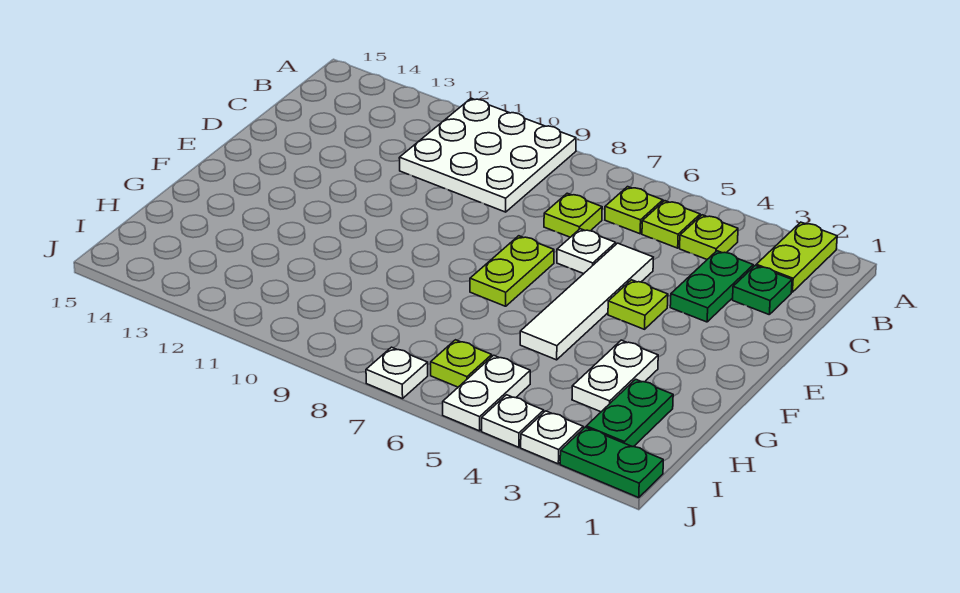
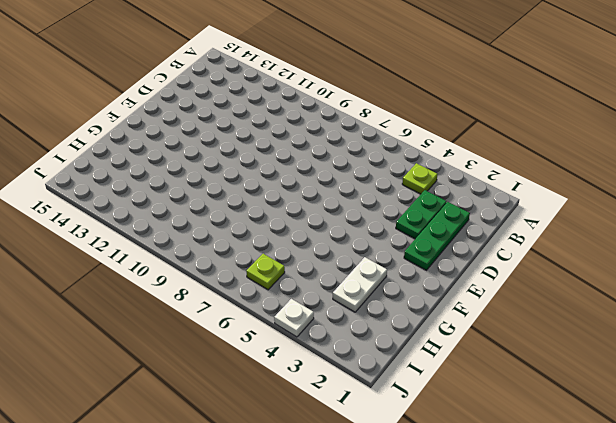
green plate C2:E2 level 1 -> green plate C2 level 1
none -> lime plate A2:B2 level 1
none -> white plate A9:C11 level 1
none -> lime plate B5 level 1

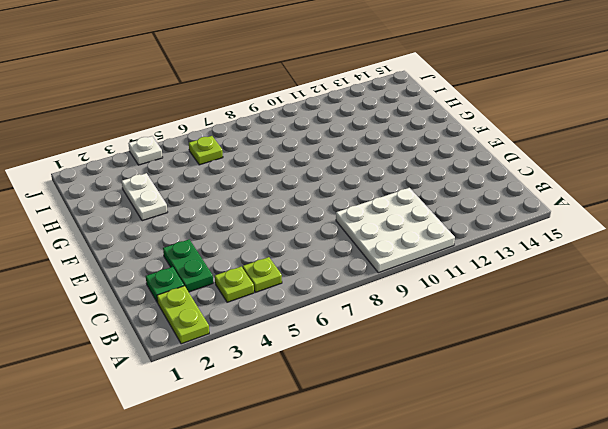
none -> lime plate B6 level 1
none -> lime plate C7 level 1
none -> white tile D5:G5 level 1

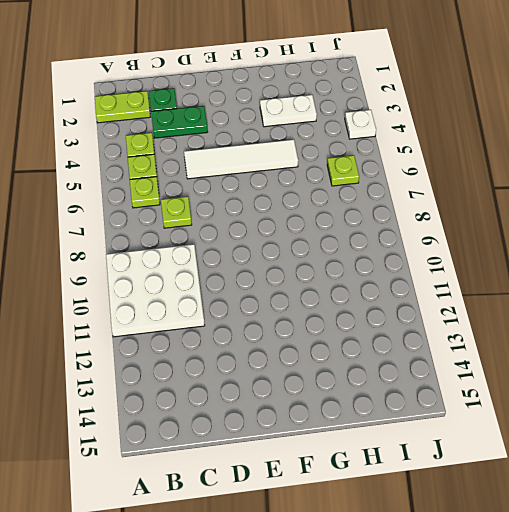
none -> white plate D6 level 1
none -> lime plate E4 level 1
none -> lime plate E7:F7 level 1

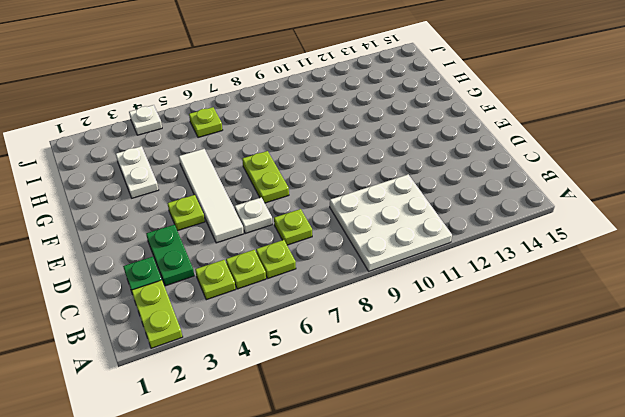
none -> green plate H2:I2 level 1
none -> white plate I5:J5 level 1
none -> green plate J1:J2 level 1

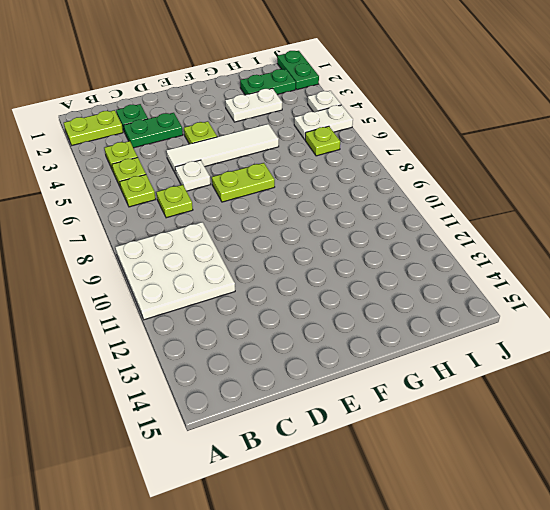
none -> white plate J3 level 1
none -> white plate J7 level 1

